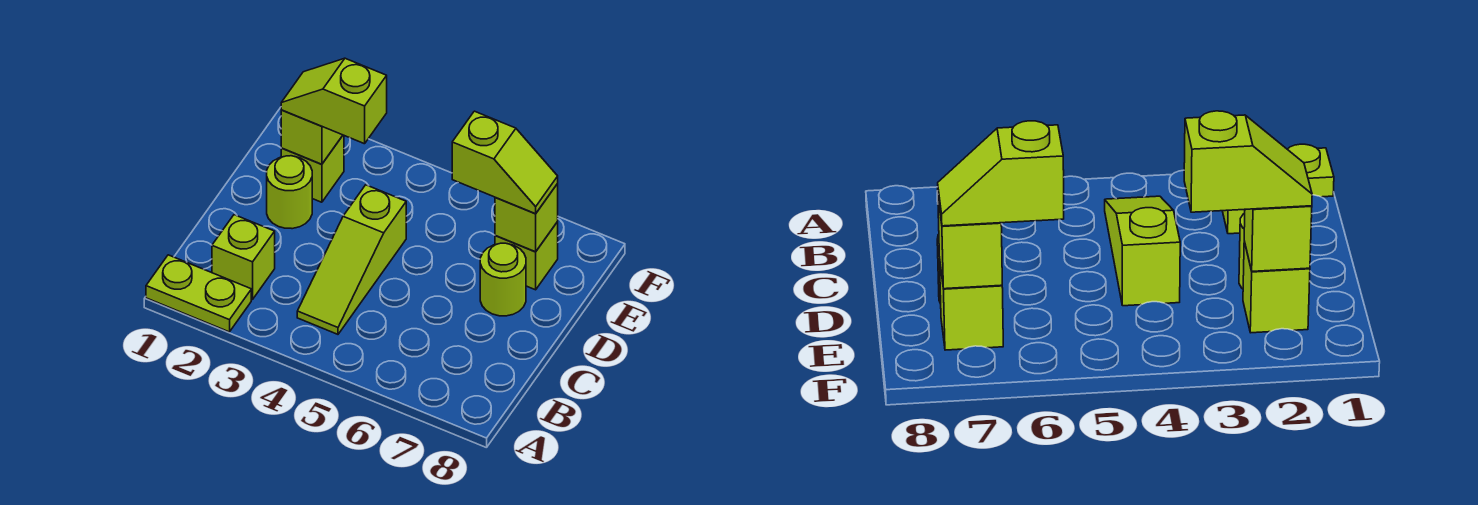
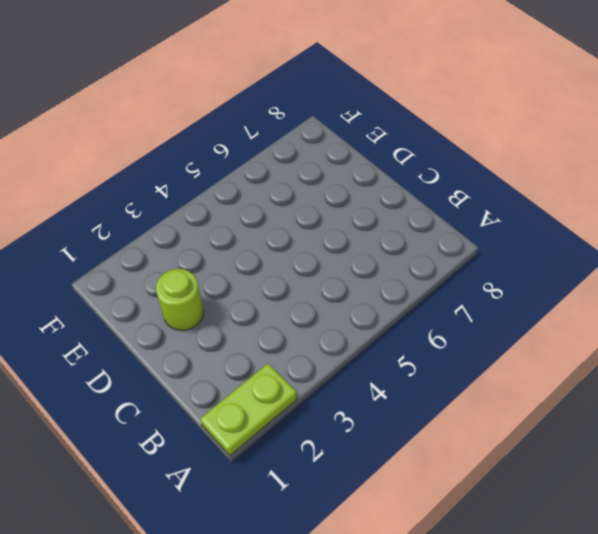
none -> lime brick B2 level 1
none -> lime slope B4:D4 level 1 top D

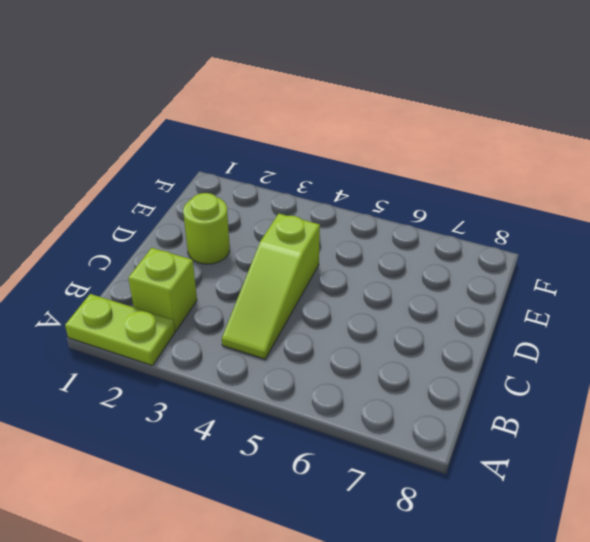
none -> lime round brick D7 level 1
none -> lime brick E2 level 1

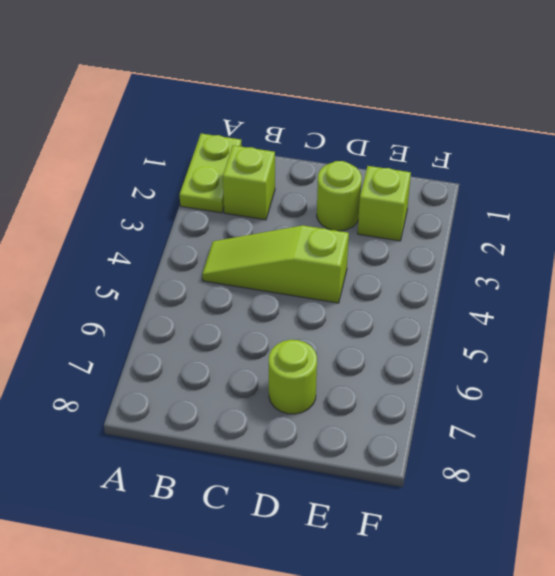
none -> lime brick E7 level 1
none -> lime brick E2 level 2

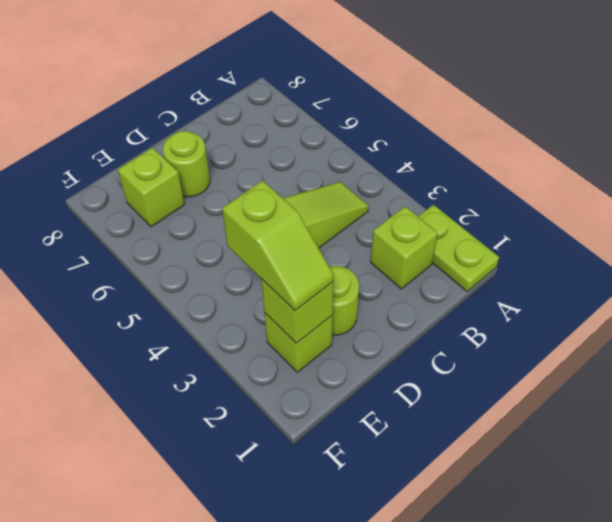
none -> lime brick E7 level 2
none -> lime slope E6:E7 level 3 top 6

